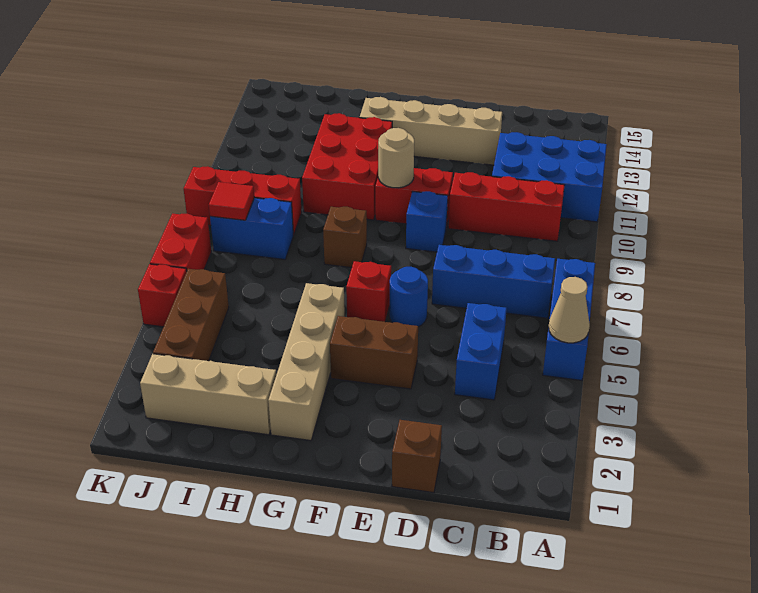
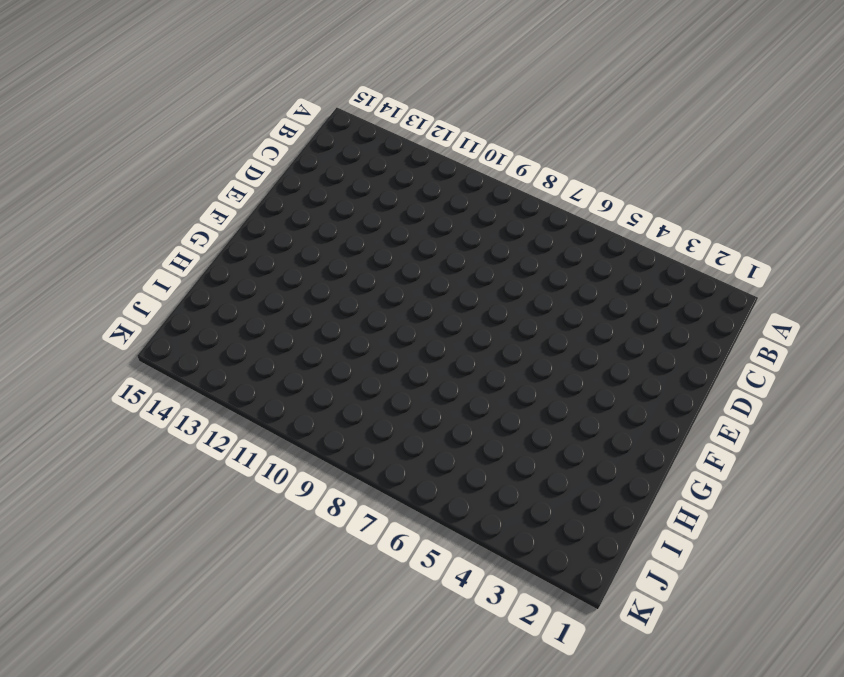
none -> blue brick A5:A7 level 1
none -> blue brick A11:C12 level 1
none -> blue brick B7:D7 level 1

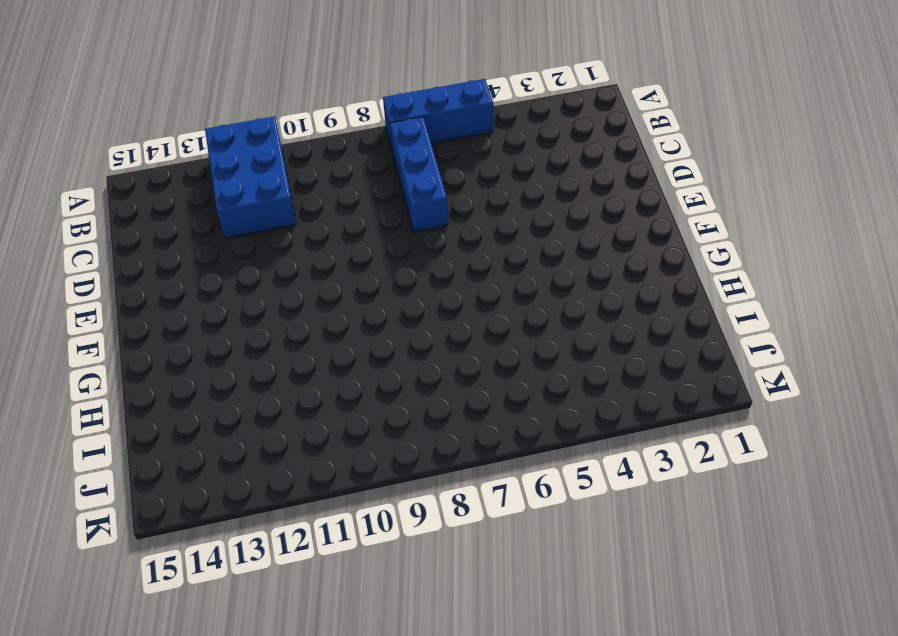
none -> red brick B10:D10 level 1
none -> blue brick C4:C5 level 1
none -> brown brick D1 level 1

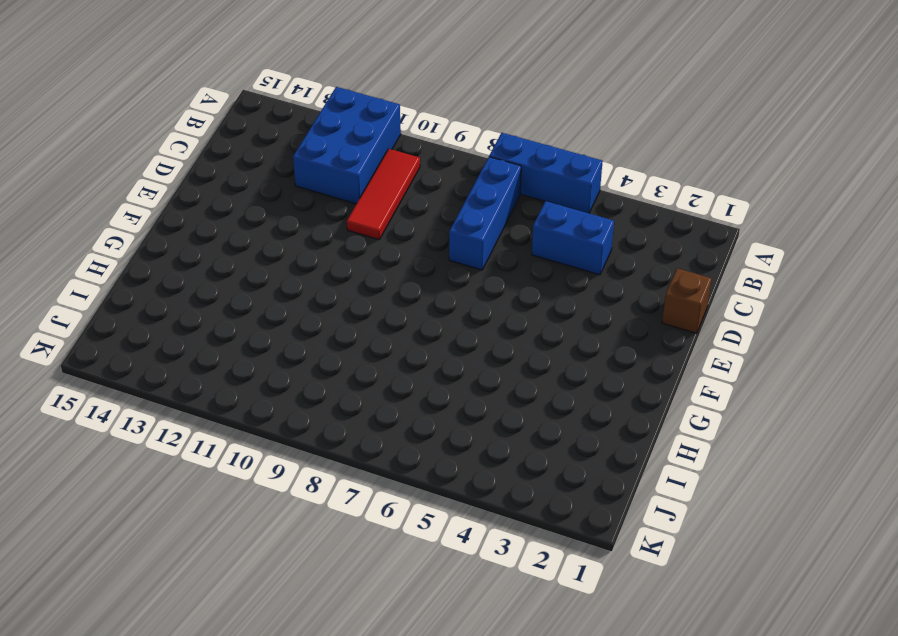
red tile B10:D10 level 1 -> red brick B10:D10 level 1
none -> tan brick D13:G13 level 1
none -> brown brick E4:F4 level 1
none -> blue round brick E6 level 1

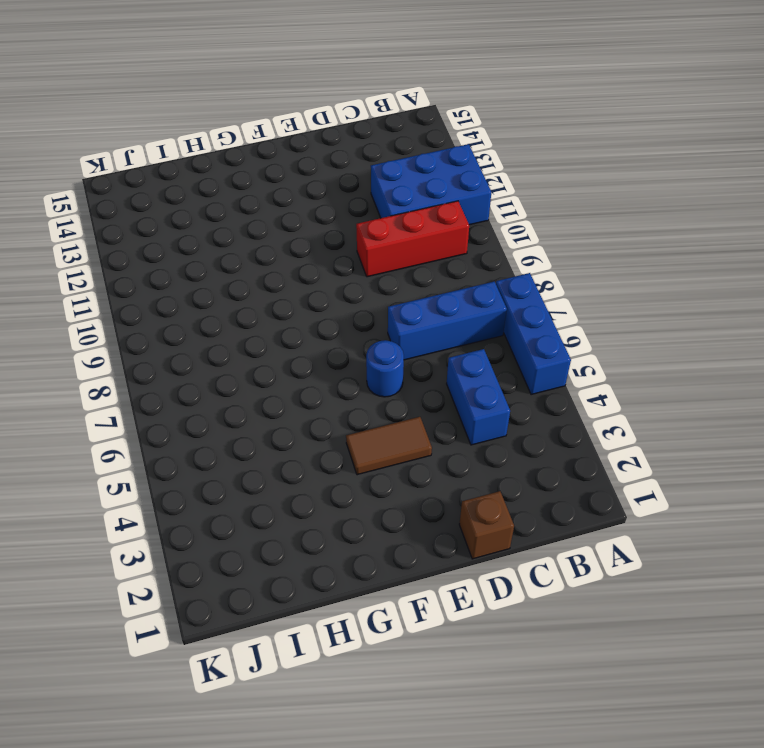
brown tile E4:F4 level 1 -> brown brick E4:F4 level 1
none -> tan brick D13:G13 level 1
none -> blue brick E9 level 1
none -> red brick E10:F10 level 1

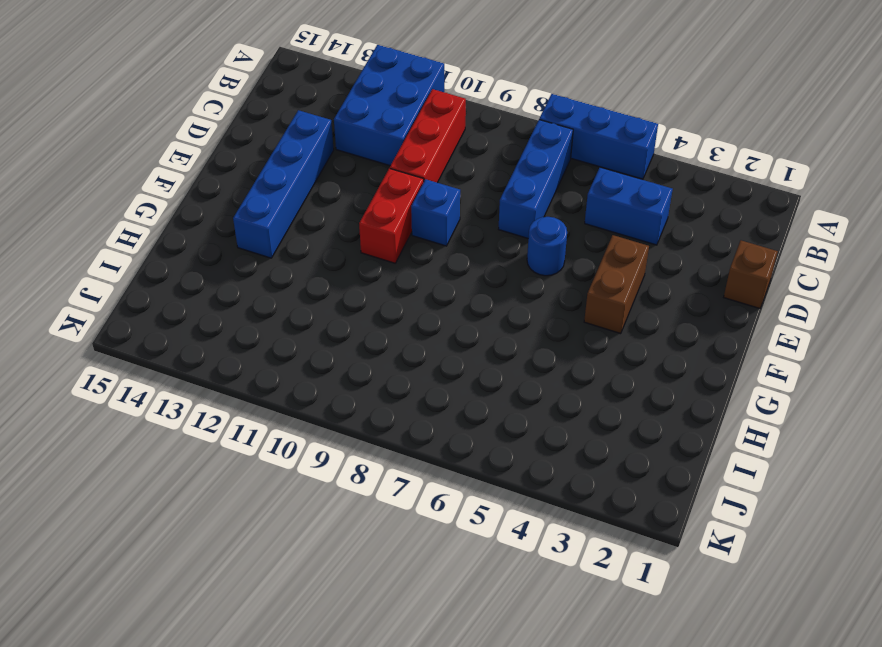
blue brick D13:G13 level 1 -> tan brick D13:G13 level 1
none -> red brick F6 level 1
none -> tan brick G2:G5 level 1
none -> brown brick G8 level 1

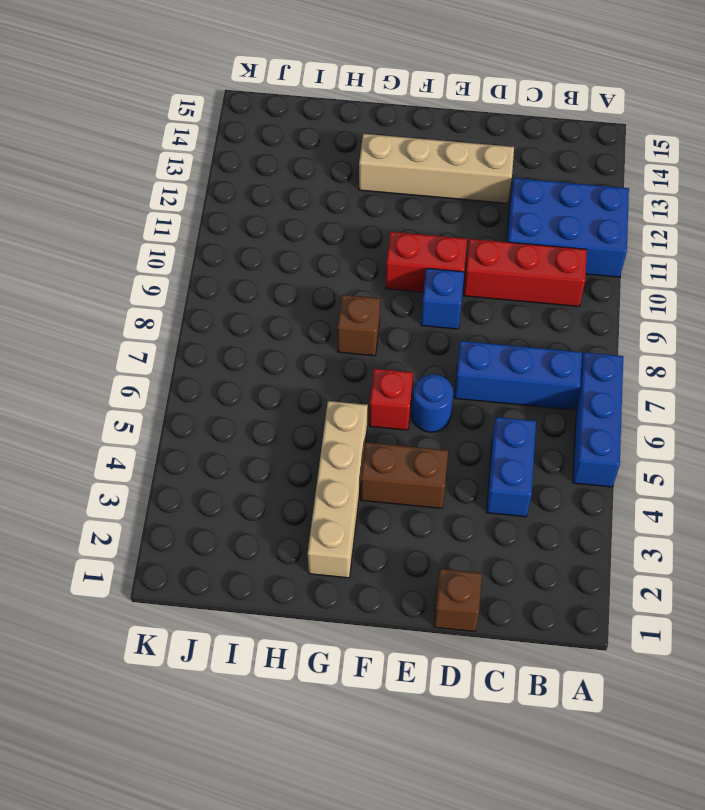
none -> red brick G10:H12 level 1
none -> tan brick H2:J2 level 1
none -> blue brick I8:J8 level 1

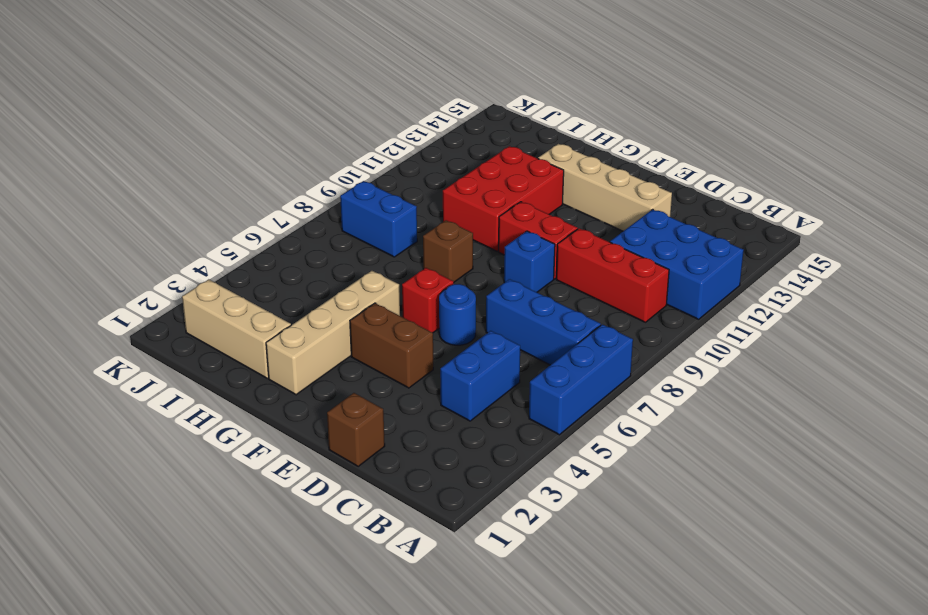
none -> red brick I9:K9 level 1
none -> brown brick J3:J5 level 1
none -> red brick K5 level 1

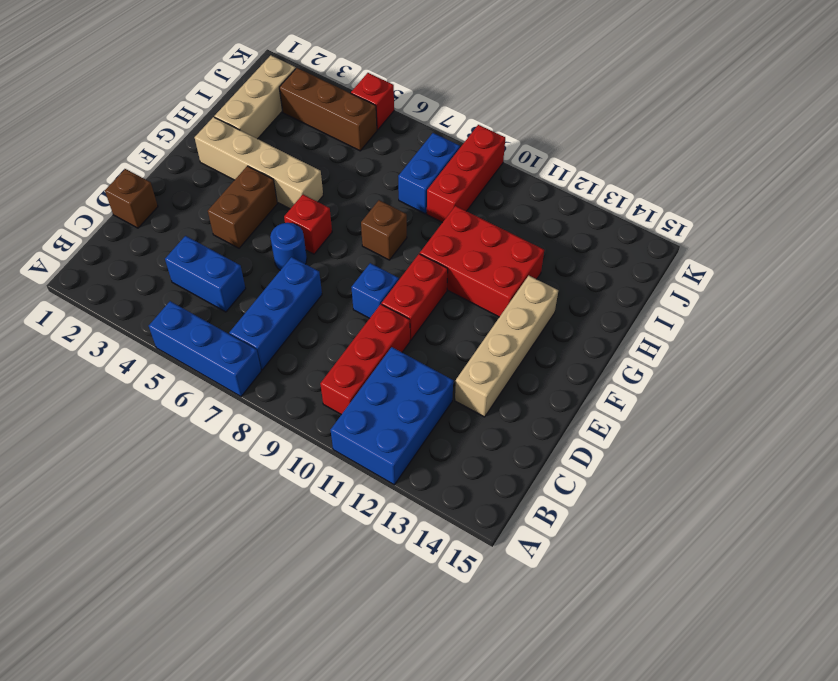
none -> red brick K6:K7 level 1
none -> tan cone A5 level 2
none -> tan round brick F10 level 2

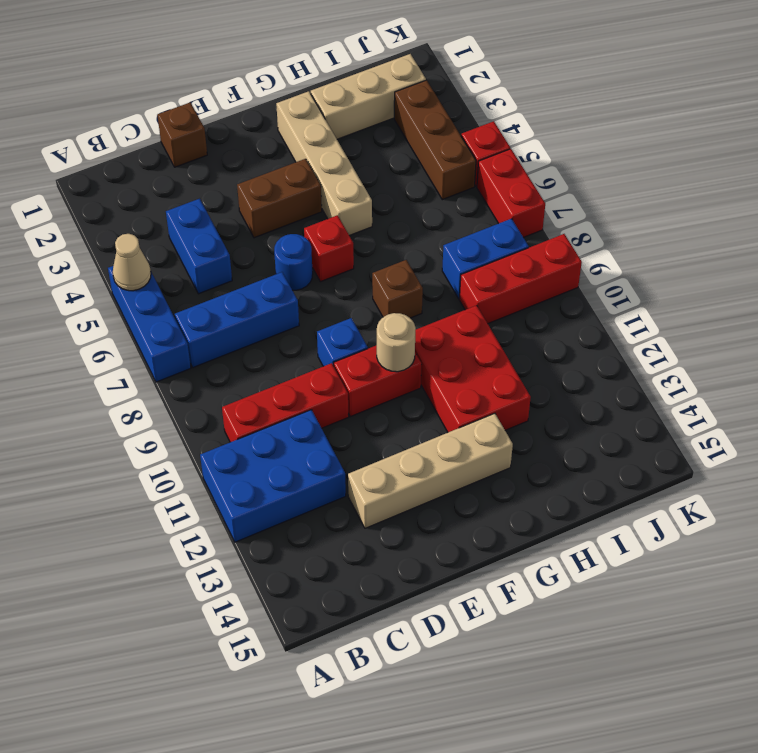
none -> red tile J8 level 2

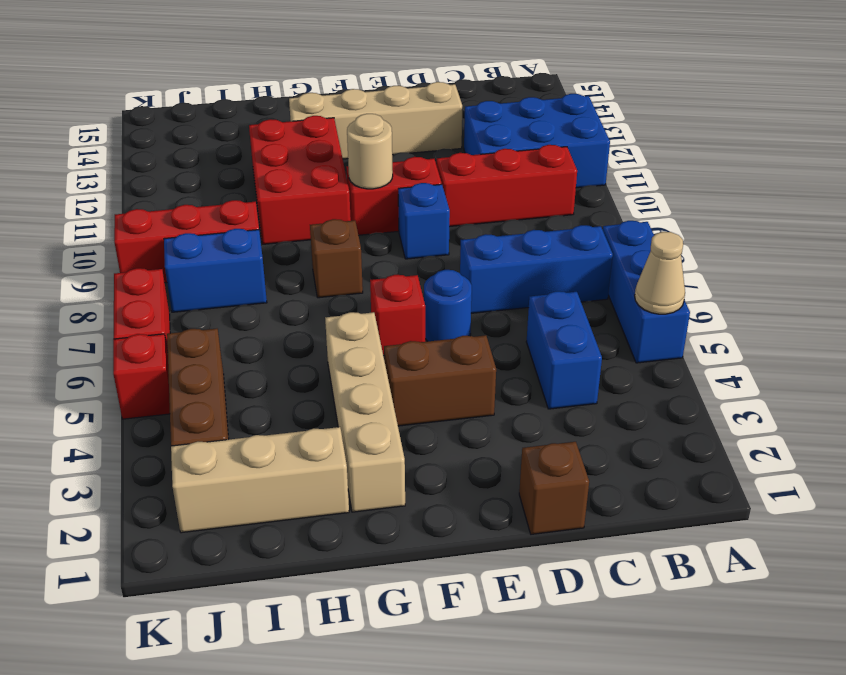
none -> red tile J8 level 2

